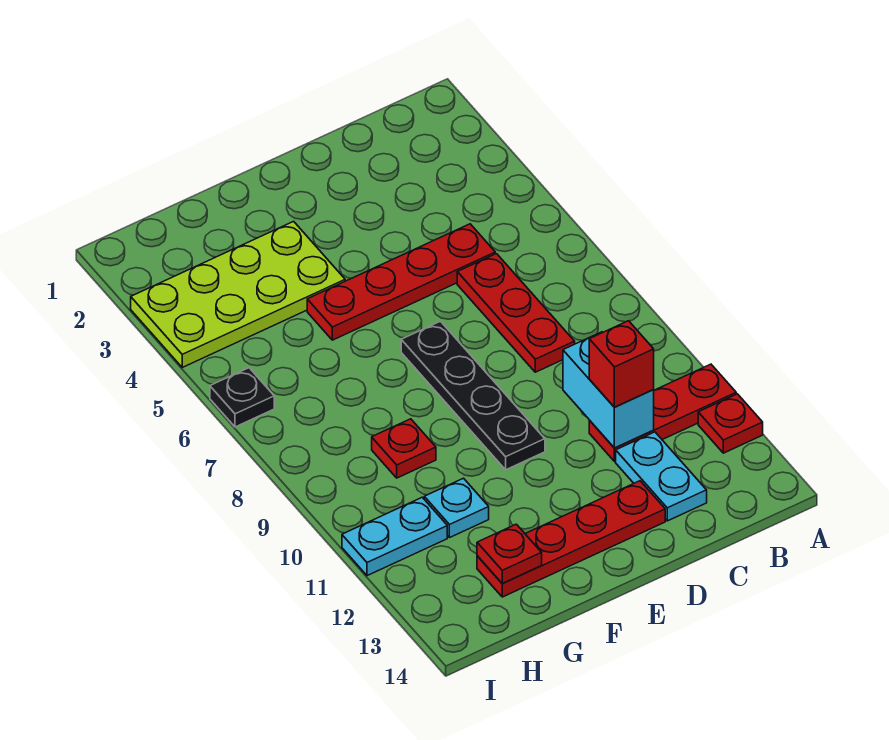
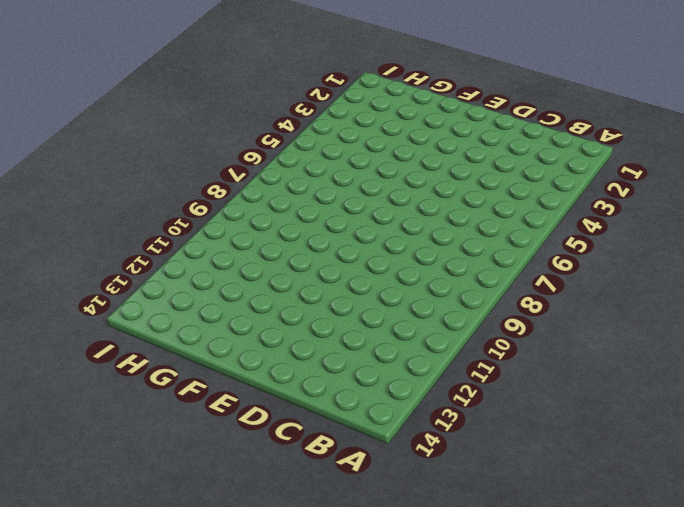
none -> red plate A11:C11 level 1
none -> red plate A12 level 1
none -> red plate C5:F5 level 1

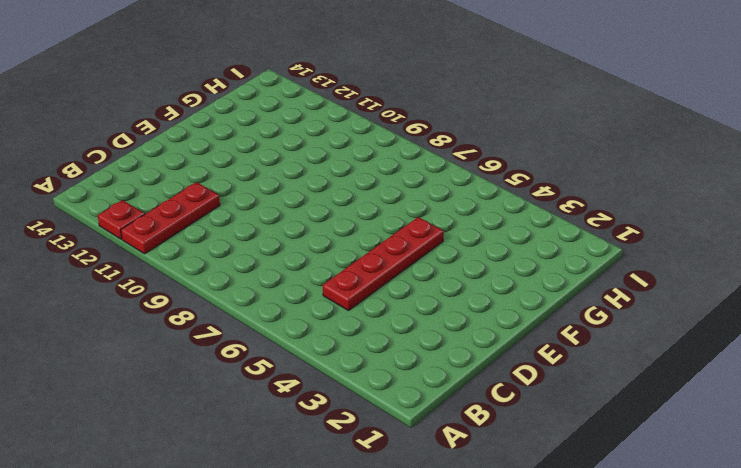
none -> red plate C6:C8 level 1
none -> cyan plate C12:C13 level 1
none -> red plate D13:G13 level 1

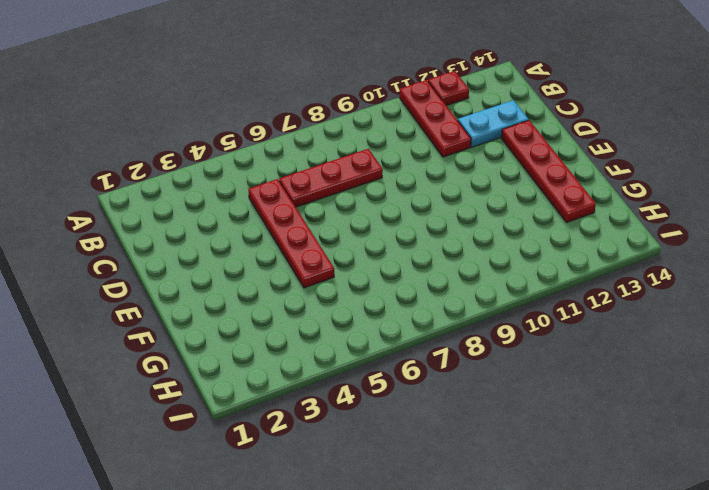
none -> black plate E7:E10 level 1
none -> lime plate F3:I4 level 1
none -> red plate G9 level 1

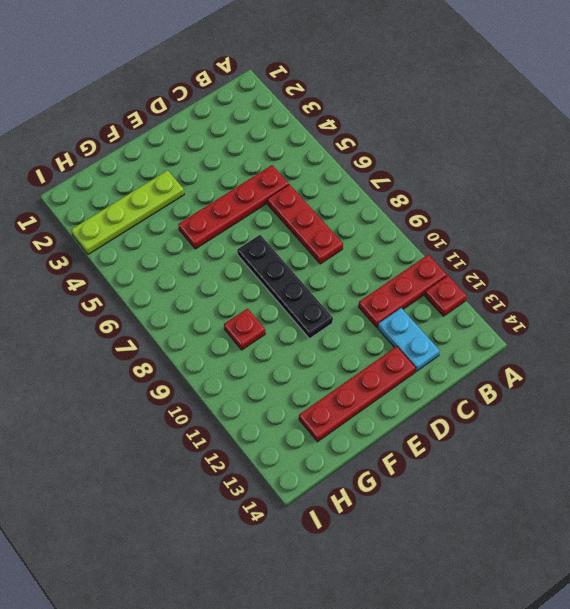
lime plate F3:I3 level 1 -> lime plate F3:I4 level 1
none -> cyan plate G11 level 1
none -> cyan plate H11:I11 level 1
none -> black plate I6 level 1

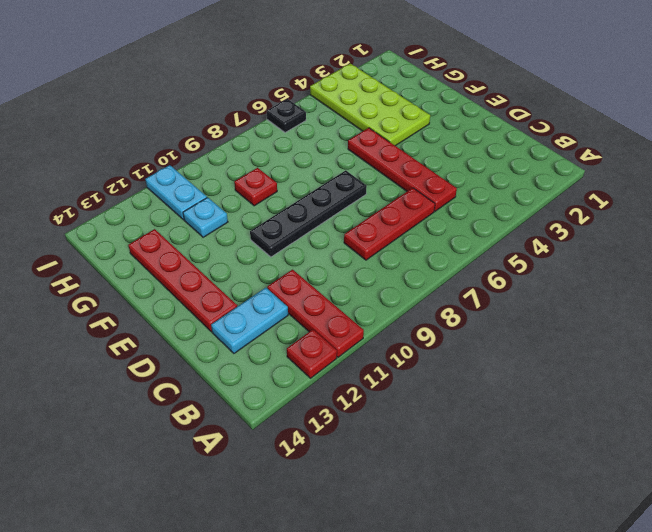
none -> cyan brick C10:C11 level 2
none -> red plate G13 level 2
none -> red brick C11 level 3

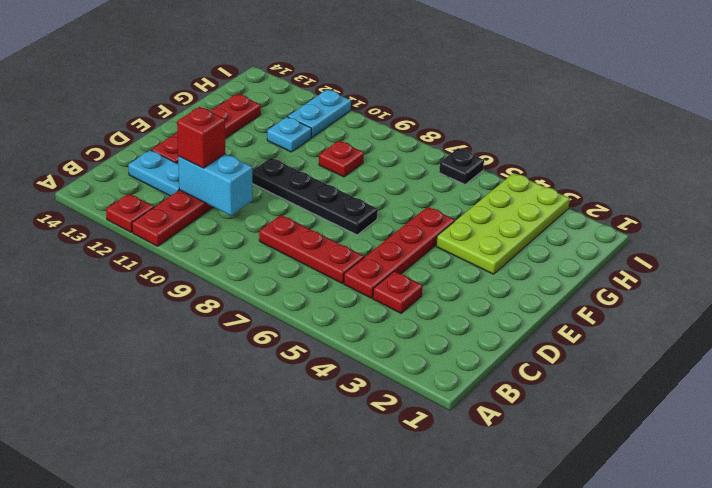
red plate C4 level 1 -> red plate G13 level 2

